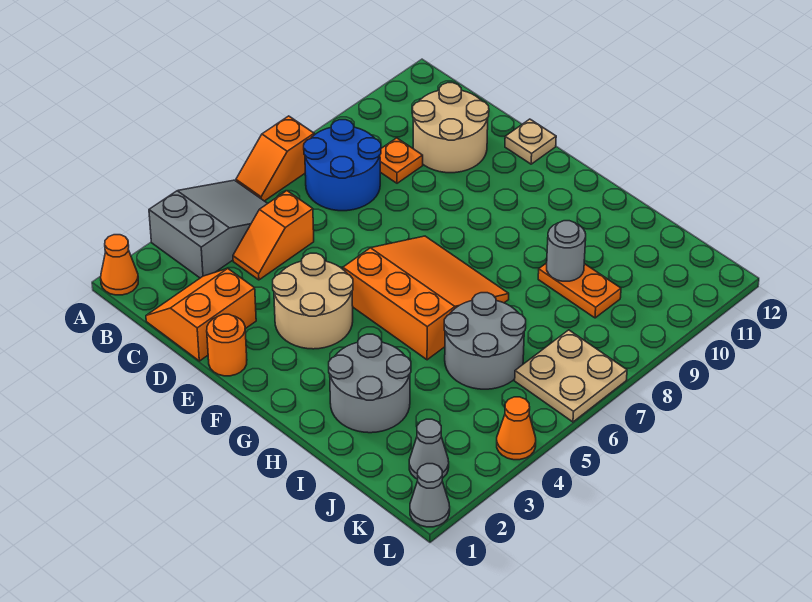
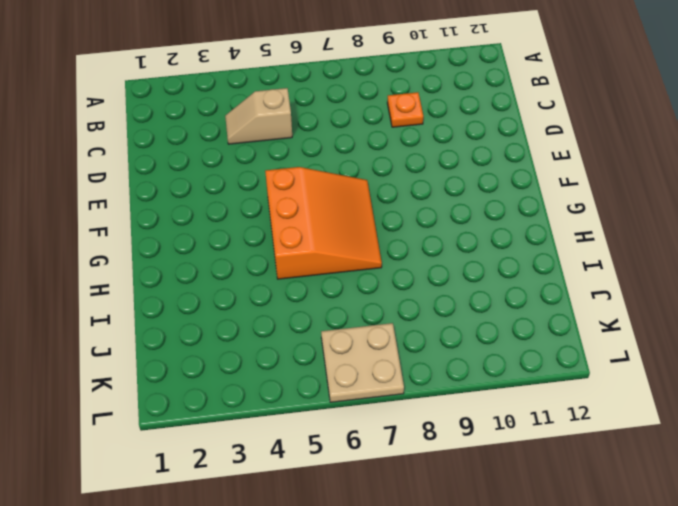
tan slope C4:C5 level 1 top 5 -> orange slope C4:C5 level 1 top 5
none -> orange cone A1 level 1
none -> grey slope A3:B5 level 1 top 3
none -> orange slope A6:A7 level 1 top 7

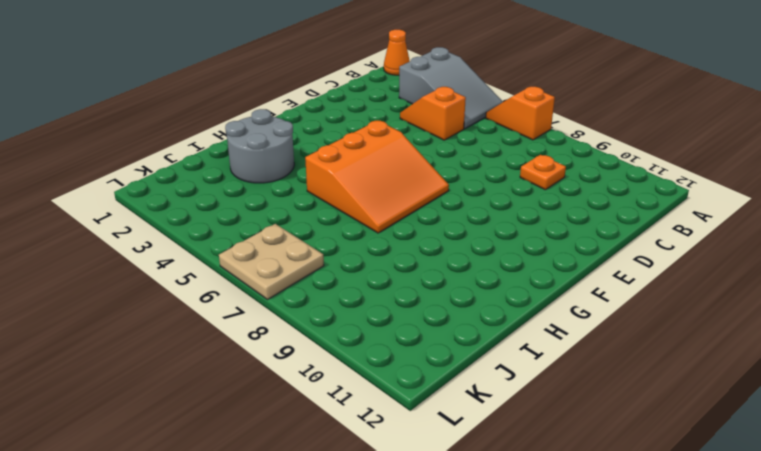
none -> blue round brick B7:C8 level 1
none -> orange slope C1:D2 level 1 top D
none -> tan round brick C10:D11 level 1

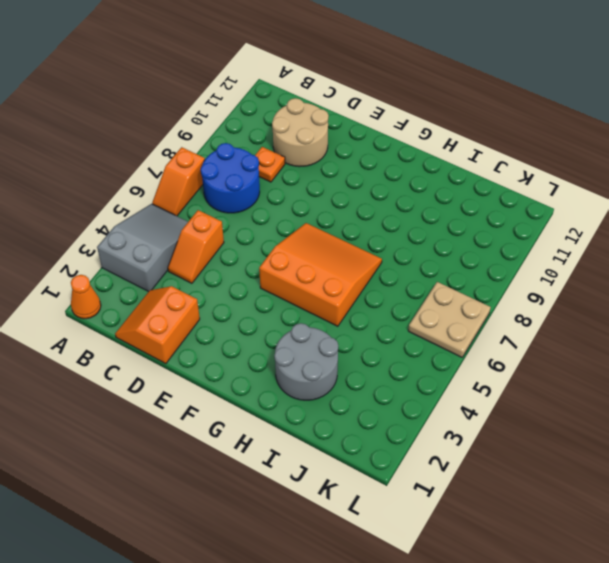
none -> orange round brick E1 level 1
none -> tan round brick E3:F4 level 1
none -> tan plate E12 level 1

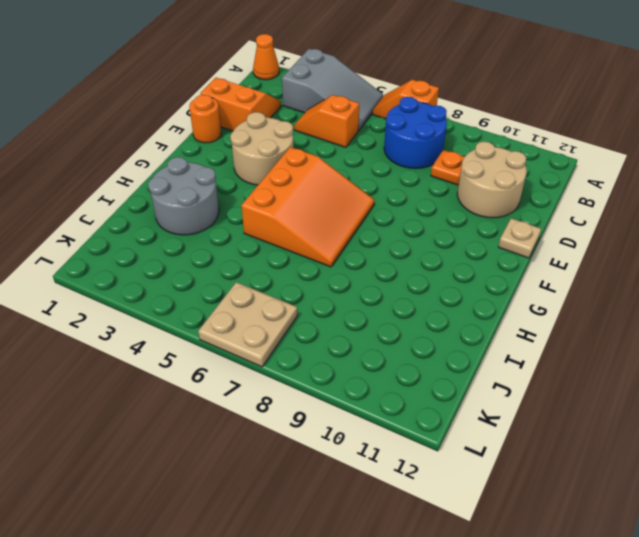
none -> grey round brick I5:J6 level 1
none -> orange plate I9:J9 level 1
none -> grey cone K2 level 1

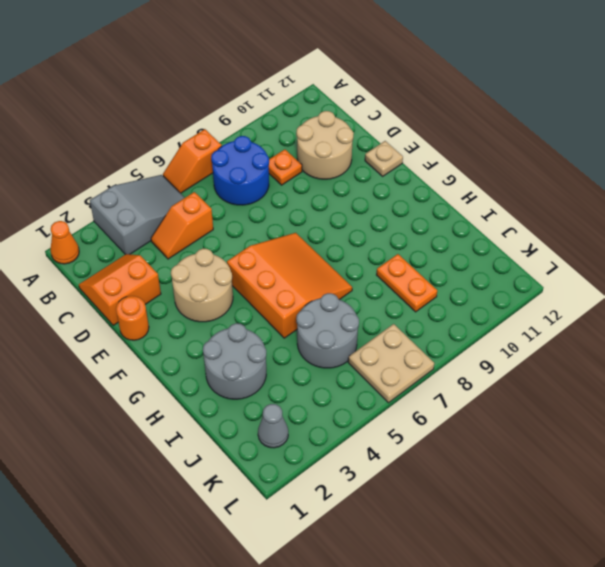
none -> grey cone L1 level 1
none -> orange cone L4 level 1
none -> grey round brick I9 level 2

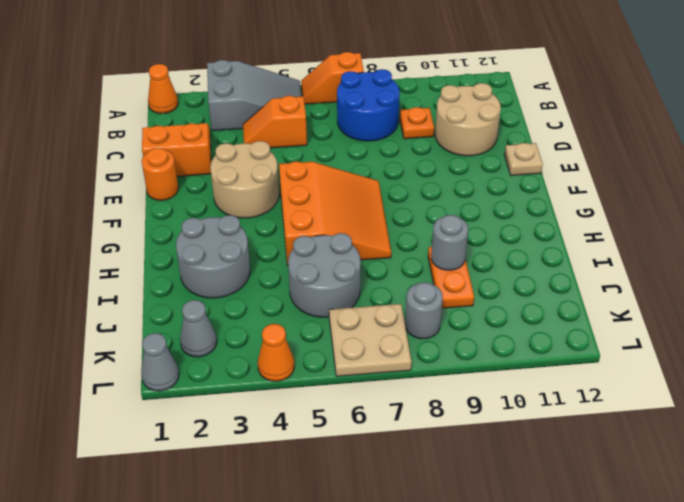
grey round brick K8 level 1 -> none

